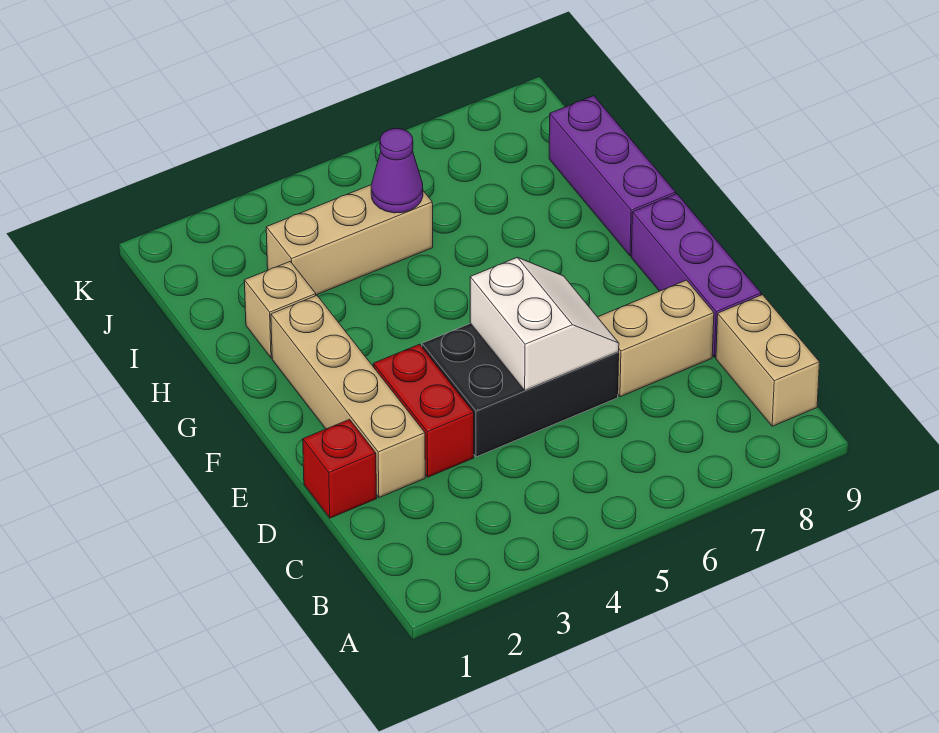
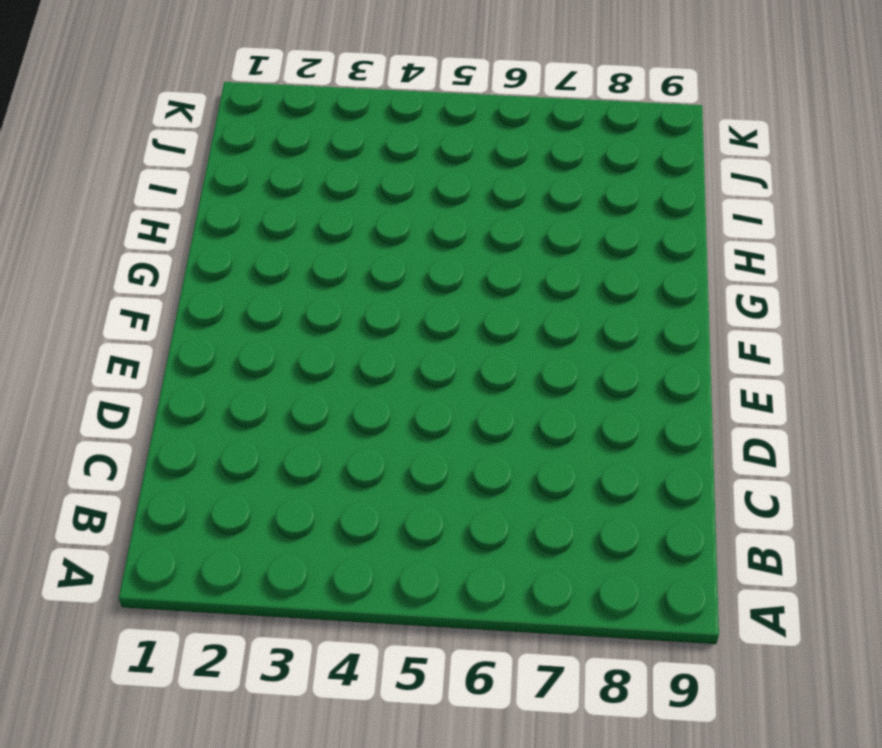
none -> tan brick B9:C9 level 1
none -> red brick D1 level 1
none -> tan brick D2:G2 level 1

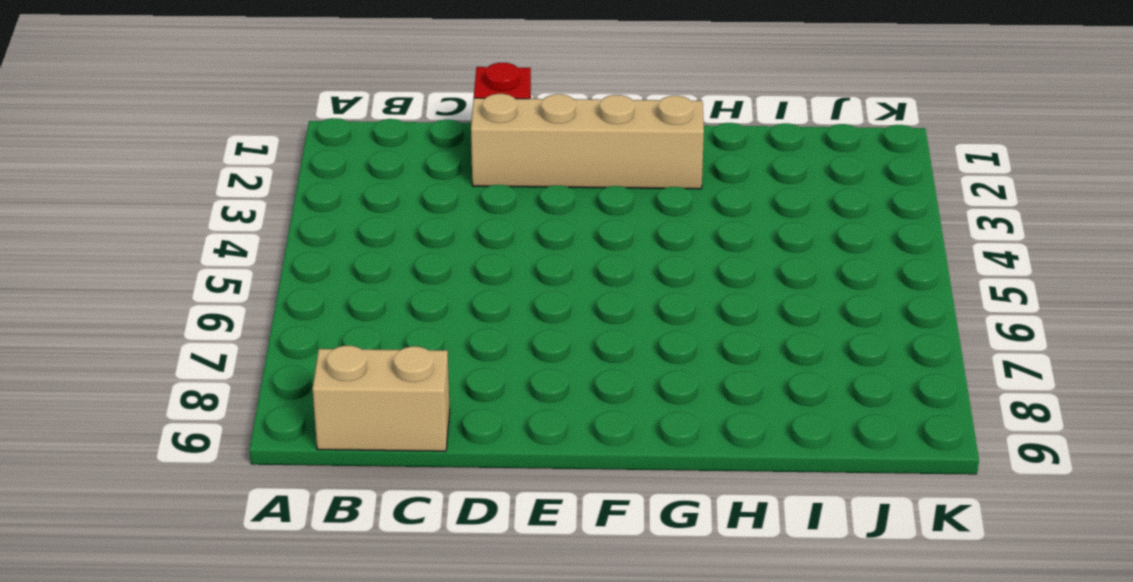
none -> red brick D3:E3 level 1
none -> black brick D4:E6 level 1
none -> tan brick D7:D8 level 1

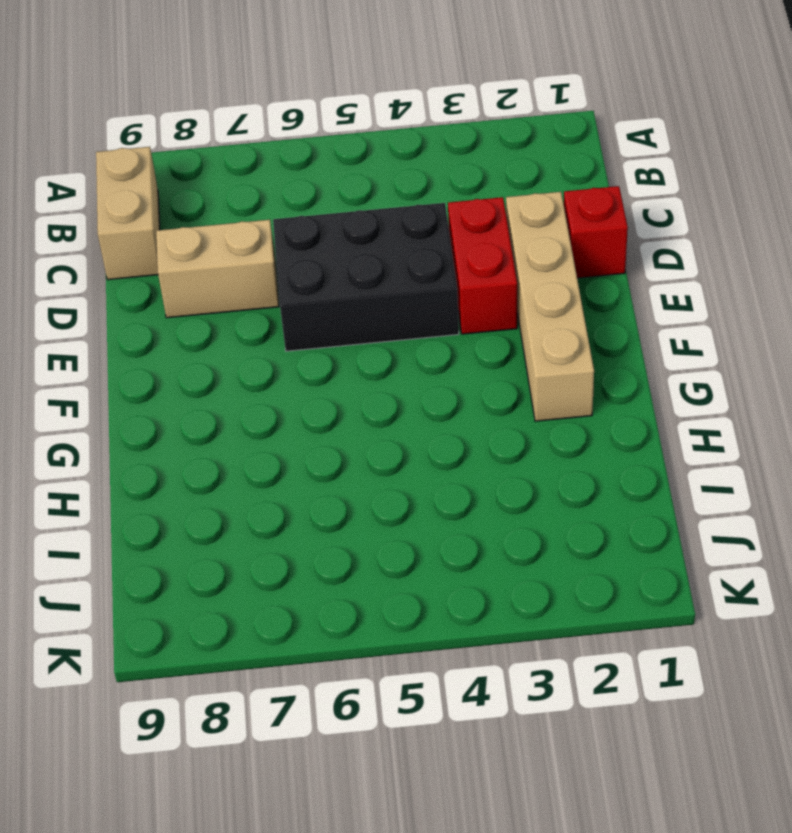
none -> purple brick D9:F9 level 1
none -> purple brick G9:I9 level 1
none -> tan brick H2 level 1

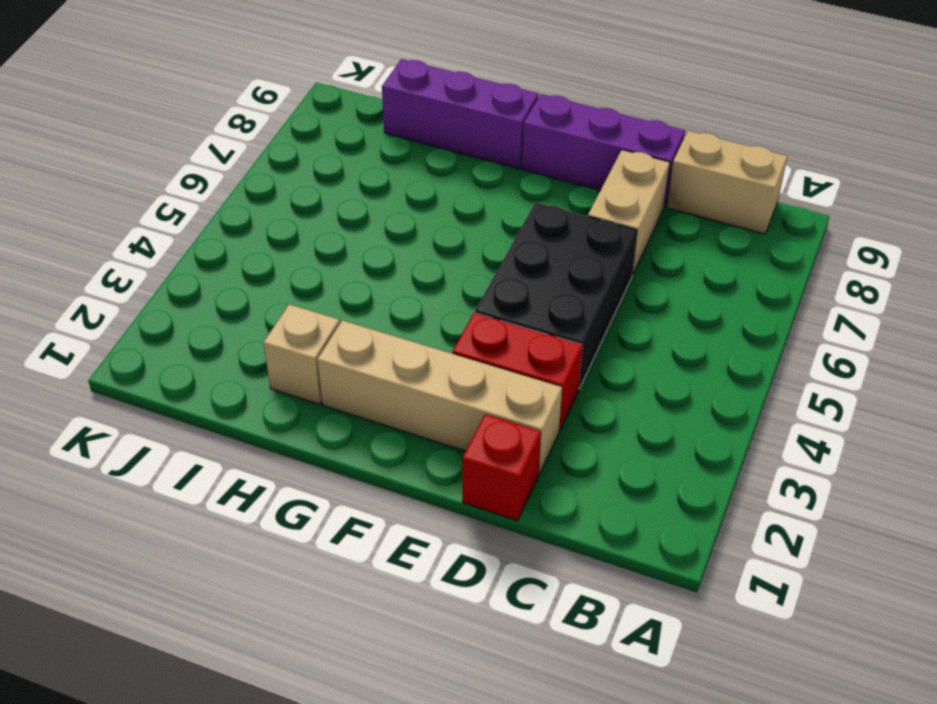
none -> tan brick I3:I5 level 1
none -> white slope D5:E6 level 2 top 5
none -> purple cone I5 level 2

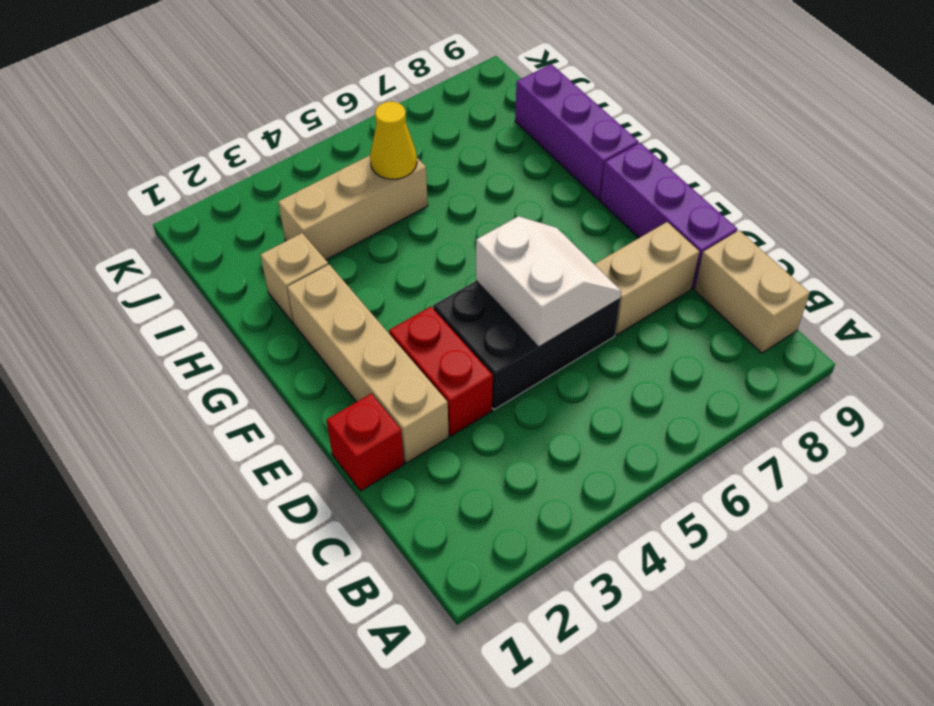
yellow cone I5 level 2 -> purple cone I5 level 2

